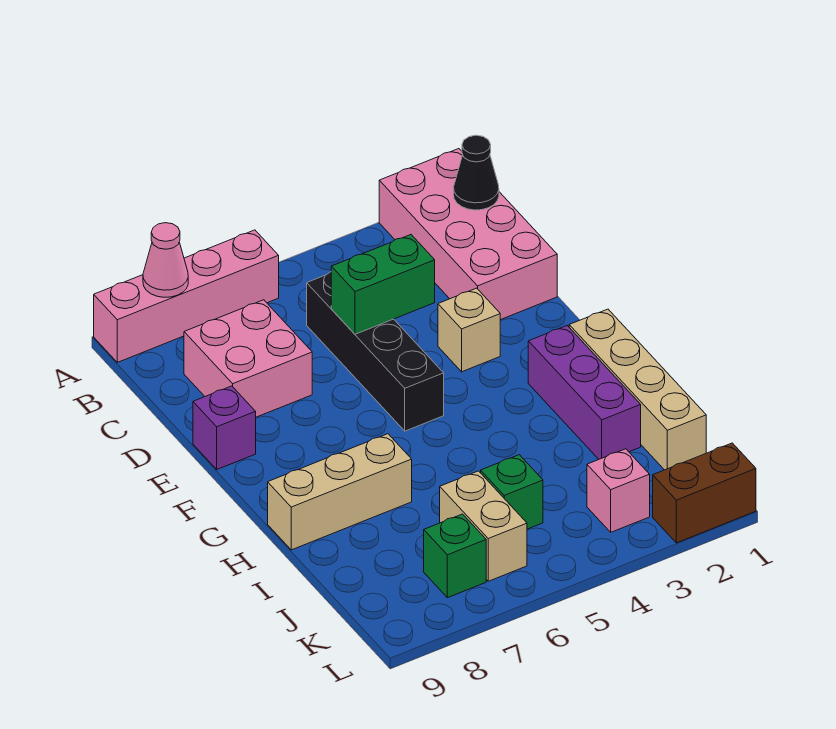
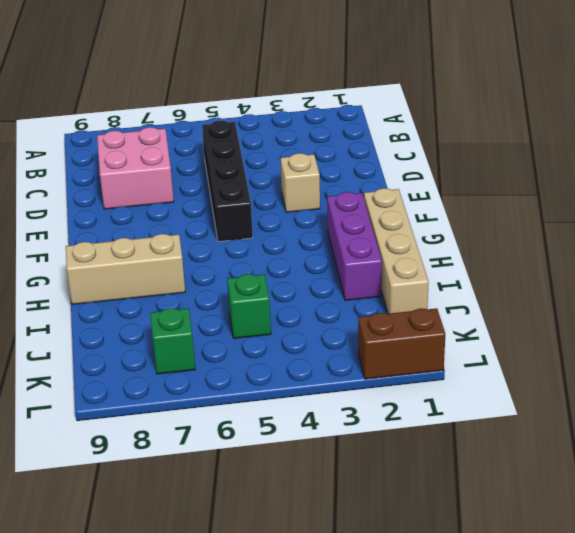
none -> pink brick A1:D2 level 1
none -> pink brick A6:A9 level 1
none -> purple brick E9 level 1

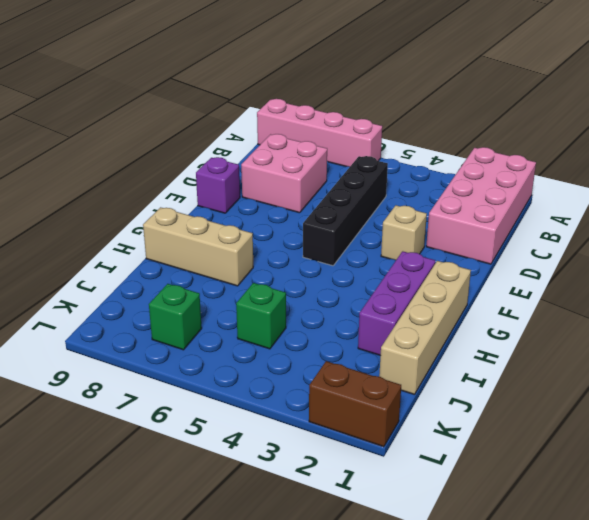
none -> tan brick J6:K6 level 1
none -> pink brick K3 level 1
none -> pink cone A8 level 2

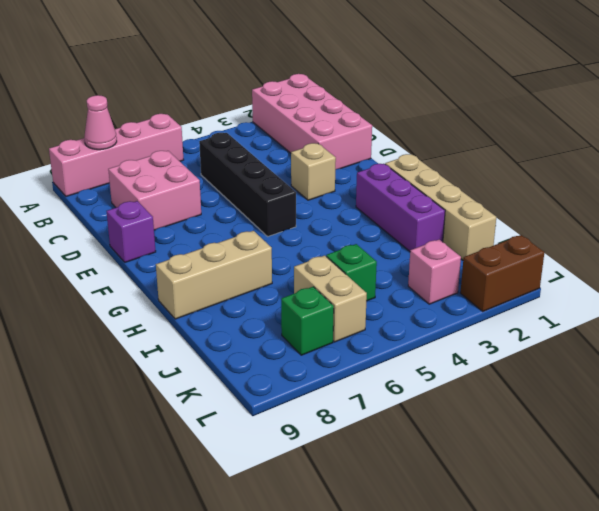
none -> black cone B1 level 2
none -> green brick D4:D5 level 2

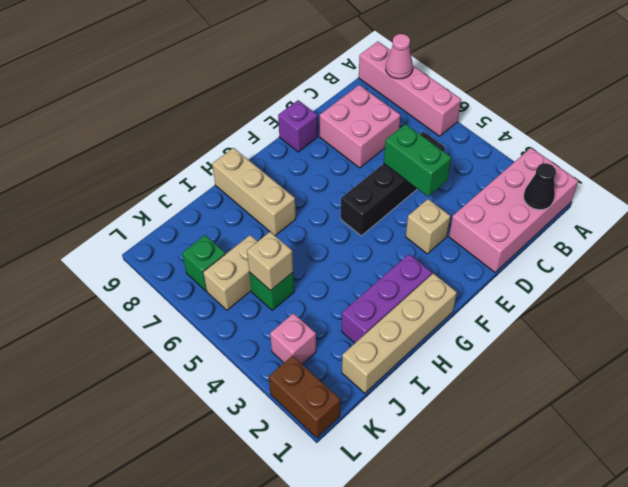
tan brick J5 level 2 -> none

